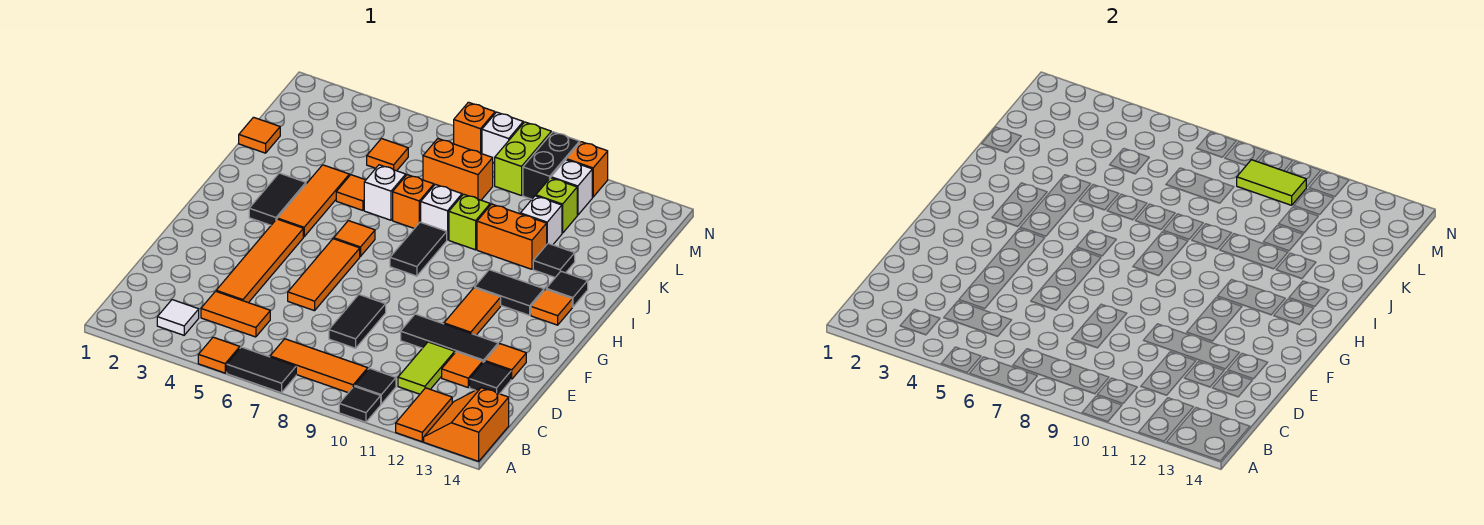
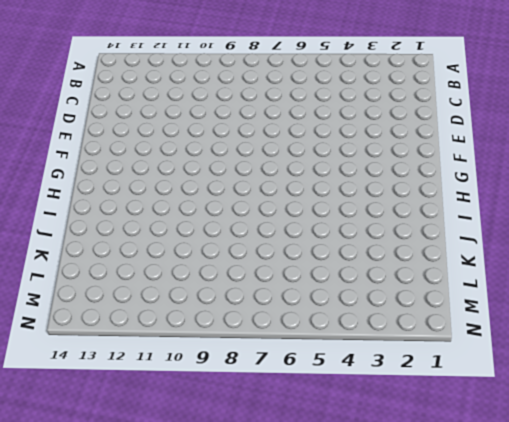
none -> orange tile A5 level 1
none -> black tile A6:A7 level 1
none -> black tile A10 level 1
none -> orange tile A12:B12 level 1

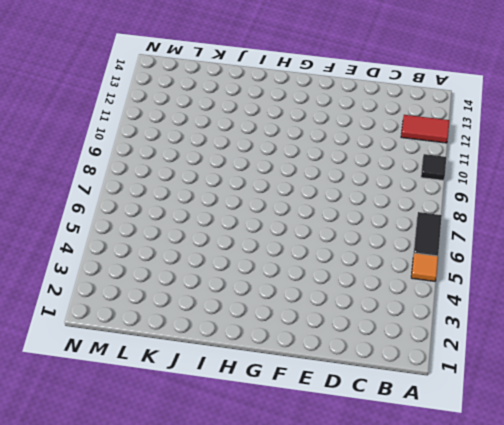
red tile A12:B12 level 1 -> orange tile A12:B12 level 1
none -> orange slope A13:B14 level 1 top 14
none -> white tile B3 level 1
none -> orange tile B7:B9 level 1
none -> black tile B10 level 1

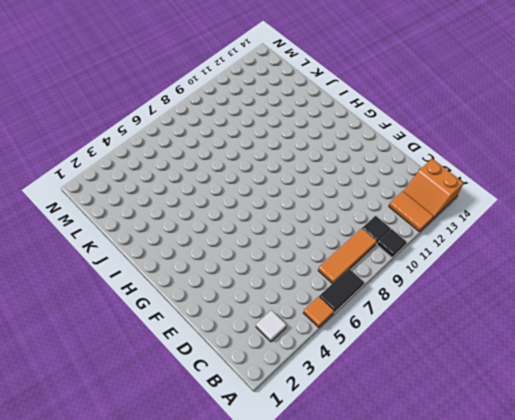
none -> orange tile C4:C5 level 1
none -> lime tile C11:D11 level 1
none -> orange tile D4:G4 level 1
none -> black tile D8:E8 level 1

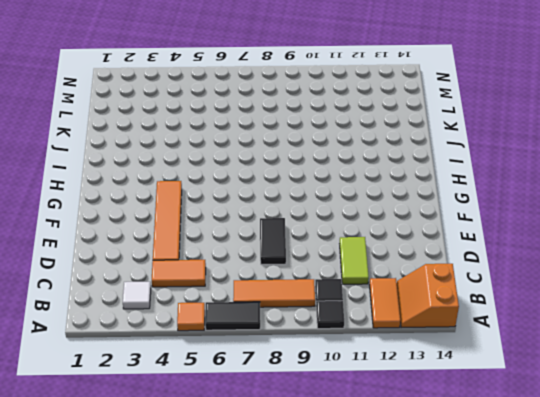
none -> orange tile D12 level 1
none -> black tile D13 level 1
none -> orange tile E6:G6 level 1
none -> black tile E10:E12 level 1

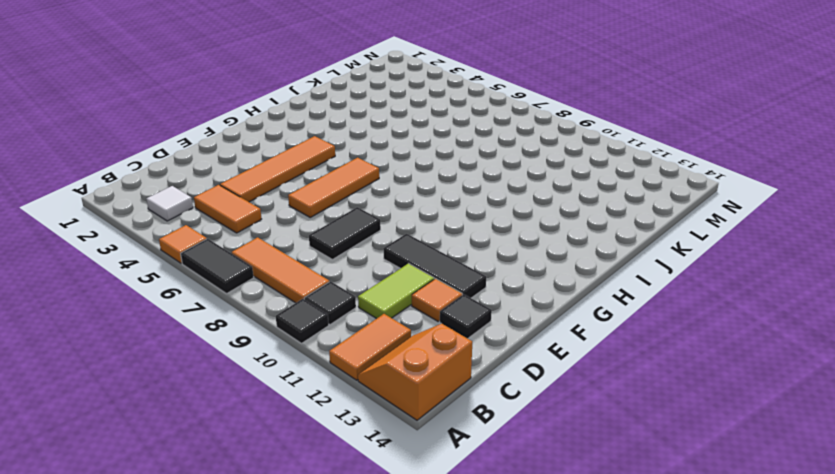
none -> orange tile E13 level 1
none -> orange tile F11:G11 level 1
none -> black tile H3:I3 level 1
none -> orange tile H4:J4 level 1

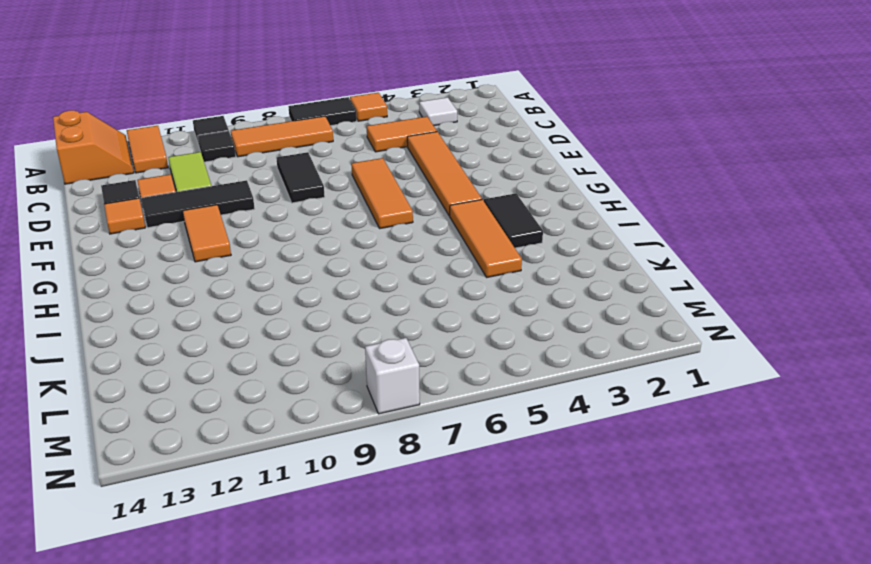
none -> orange tile H6 level 1
none -> black tile H8:I8 level 1
none -> black tile H11:H12 level 1
none -> orange tile H13 level 1

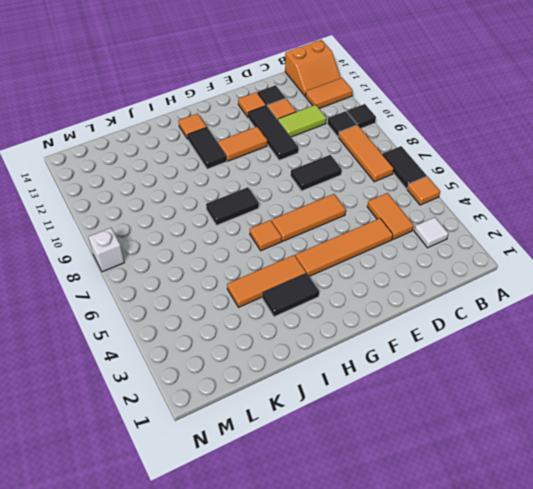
none -> black tile I13 level 1
none -> orange tile J5 level 1
none -> white brick J6 level 1
none -> orange brick J7 level 1

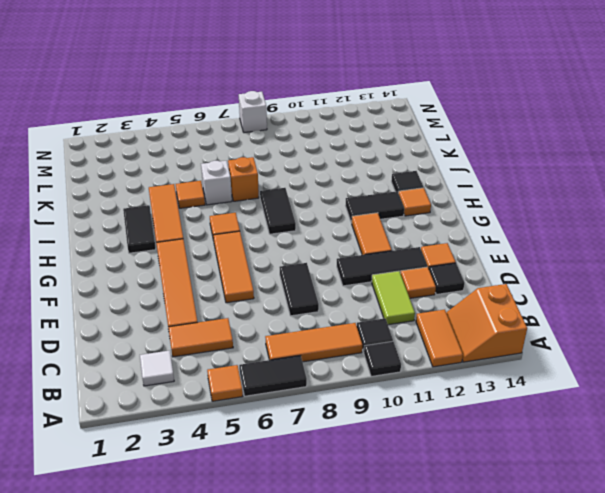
none -> white brick J8 level 1
none -> lime brick J9 level 1
none -> orange brick J10:J11 level 1
none -> black tile J12 level 1

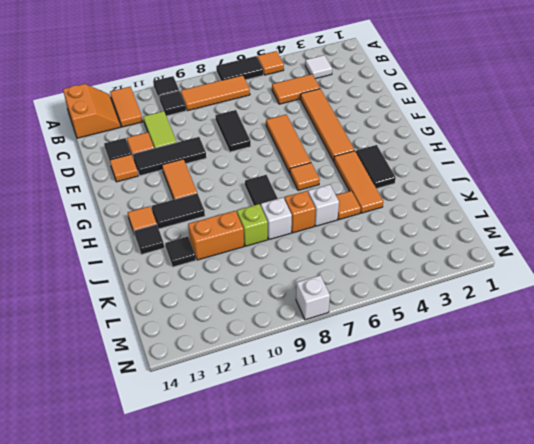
none -> orange tile K1 level 1
none -> white brick K11 level 1
none -> orange tile L5 level 1
none -> orange brick L7:L8 level 1

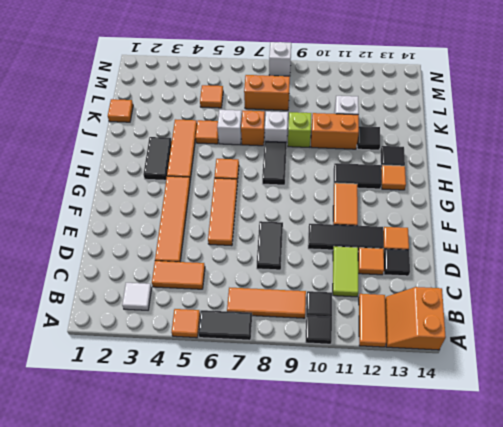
none -> lime brick L11 level 1
none -> lime brick M9:N9 level 1
none -> black brick M10:N10 level 1
none -> white brick M11 level 1

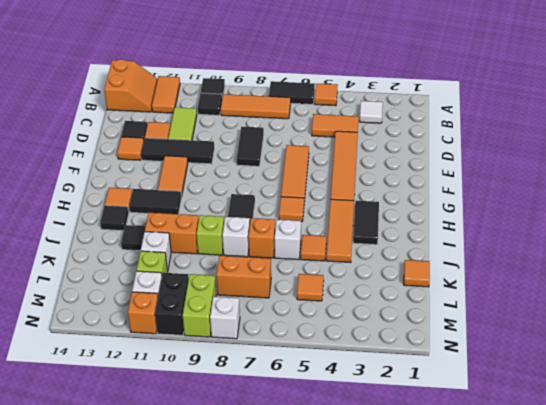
none -> orange brick N7 level 1
none -> lime tile M9:M10 level 2

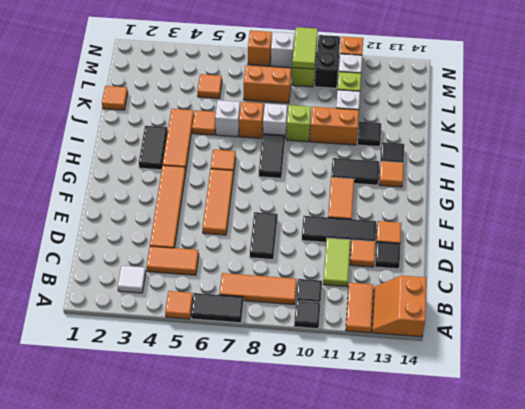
lime tile M9:N9 level 2 -> lime tile M9:M10 level 2

